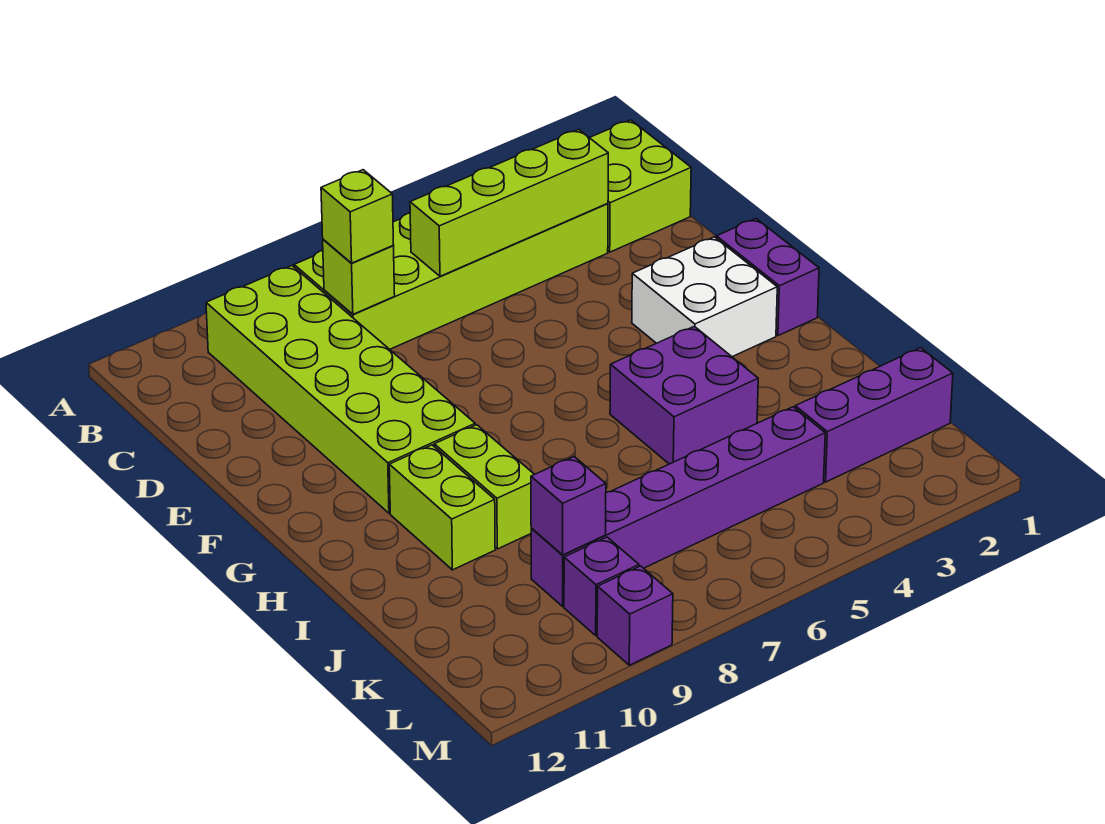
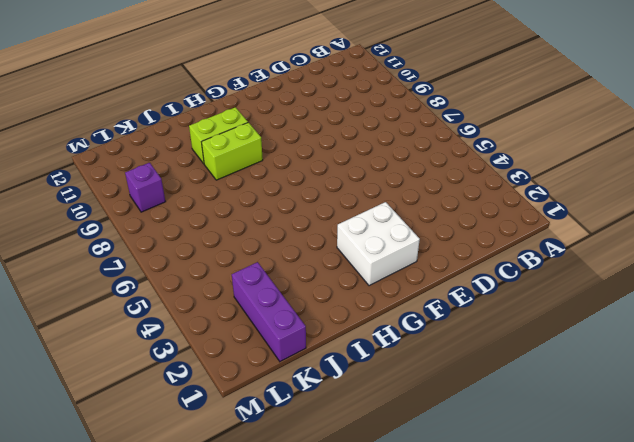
none -> lime brick B1:C2 level 1
none -> lime brick B3:C8 level 1
none -> lime brick B9:G10 level 1

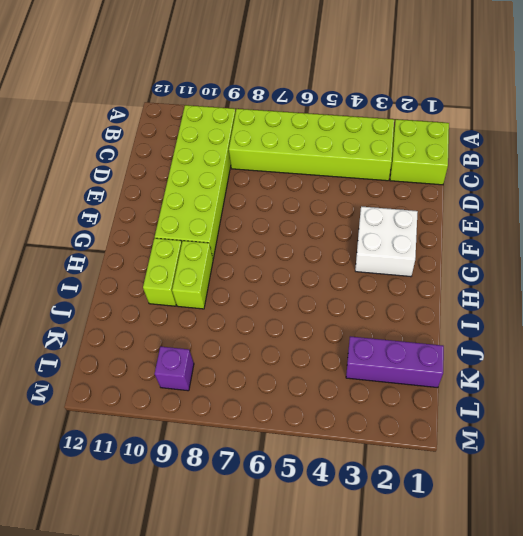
none -> purple brick F1:G1 level 1
none -> purple brick H4:I5 level 1
none -> purple brick K4:K9 level 1

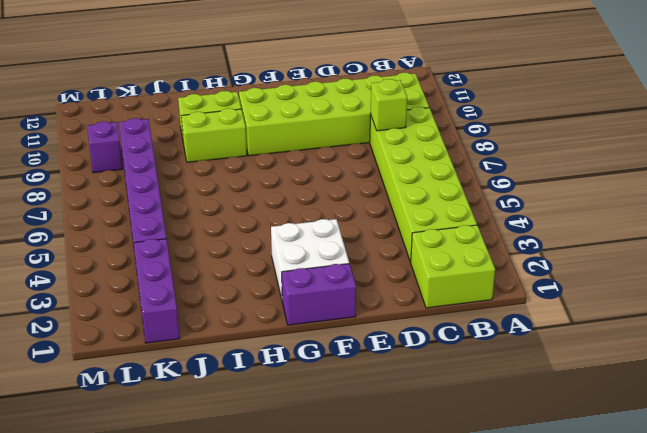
none -> purple brick H4:I5 level 1
none -> purple brick M9 level 1
none -> lime brick C3:C6 level 2

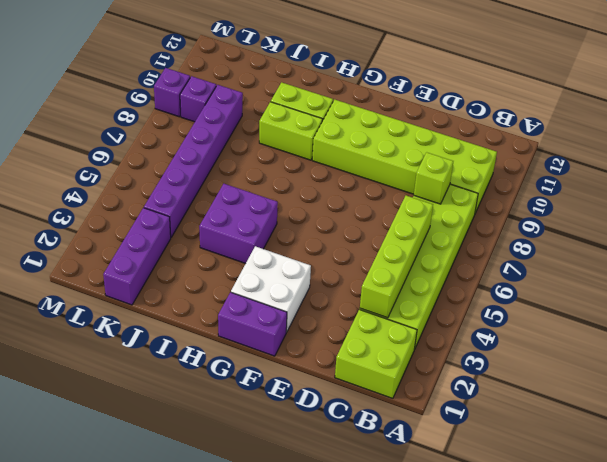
none -> purple brick K9 level 2
none -> lime brick C8 level 3

